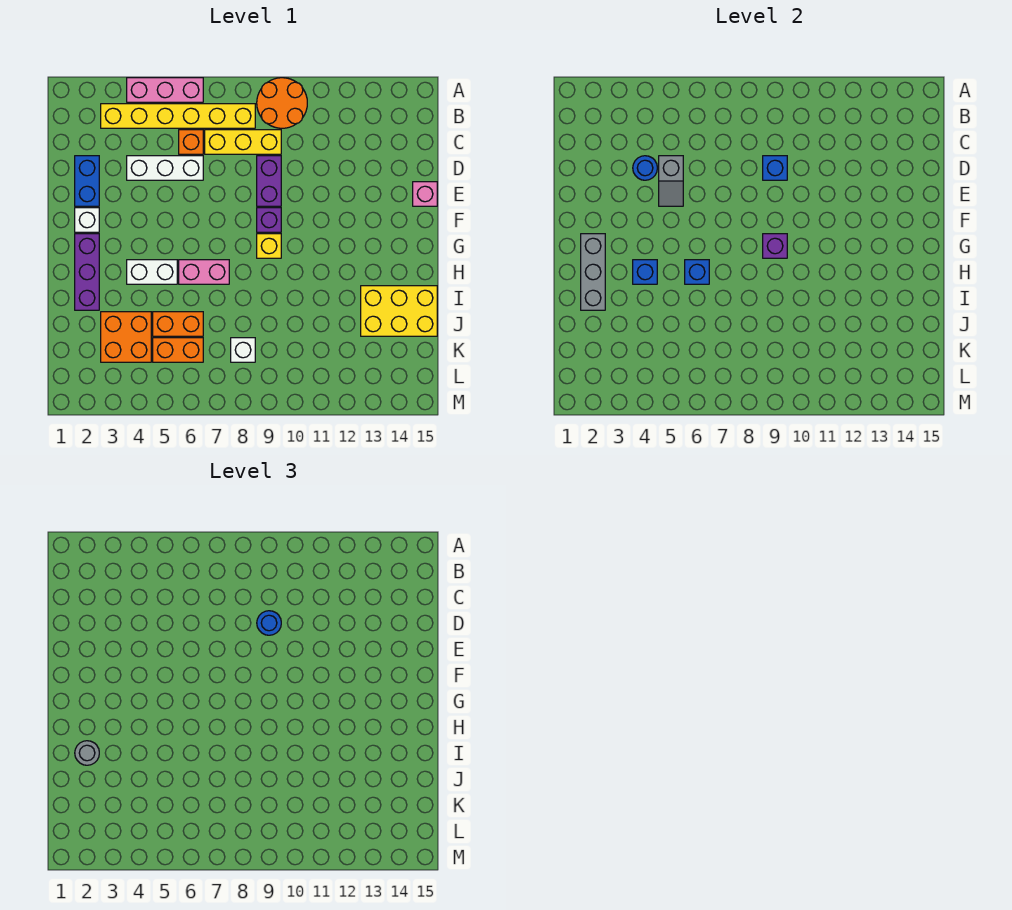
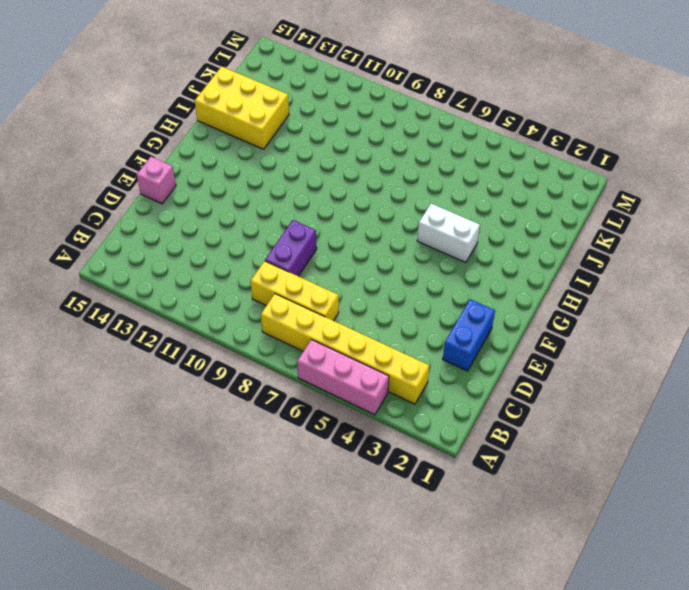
none -> orange round brick A9:B10 level 1
none -> orange brick C6 level 1
none -> white brick D4:D6 level 1

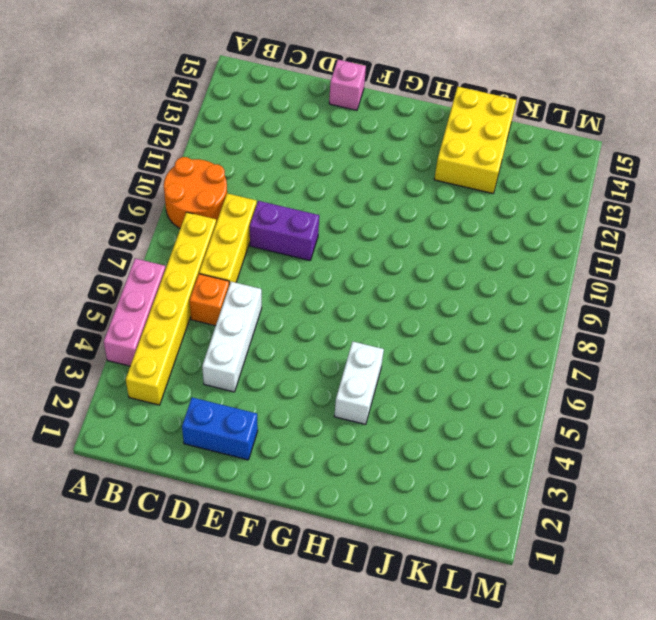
none -> white brick F2 level 1
none -> purple brick F9 level 1
none -> purple brick G2:I2 level 1

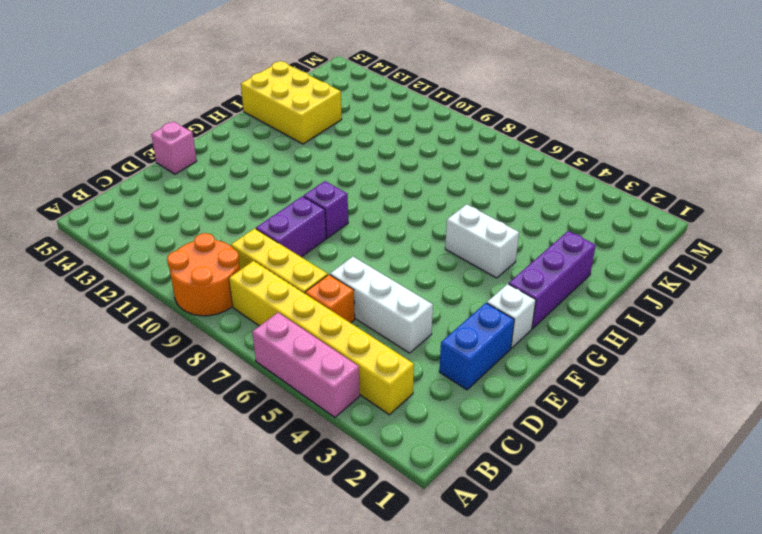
none -> yellow brick G9 level 1
none -> pink brick H6:H7 level 1
none -> orange brick J3:K4 level 1

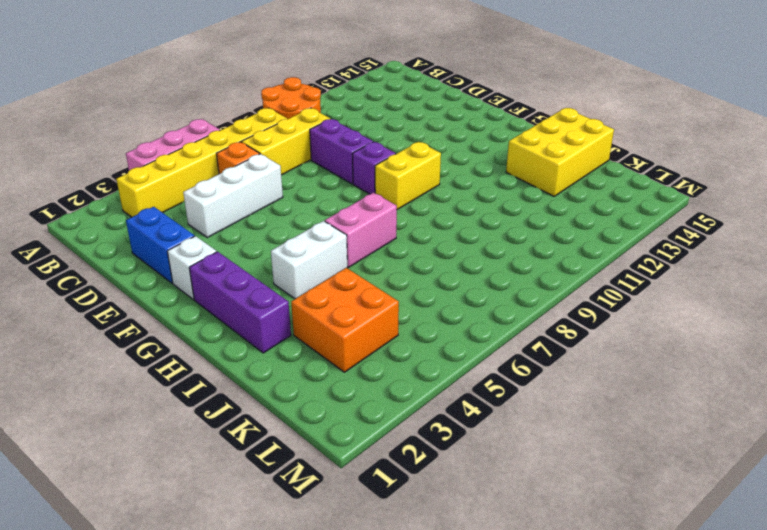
yellow brick G9:G10 level 1 -> yellow brick G9 level 1
none -> pink brick E15 level 1
none -> orange brick J5:J6 level 1
none -> orange brick K5:K6 level 1

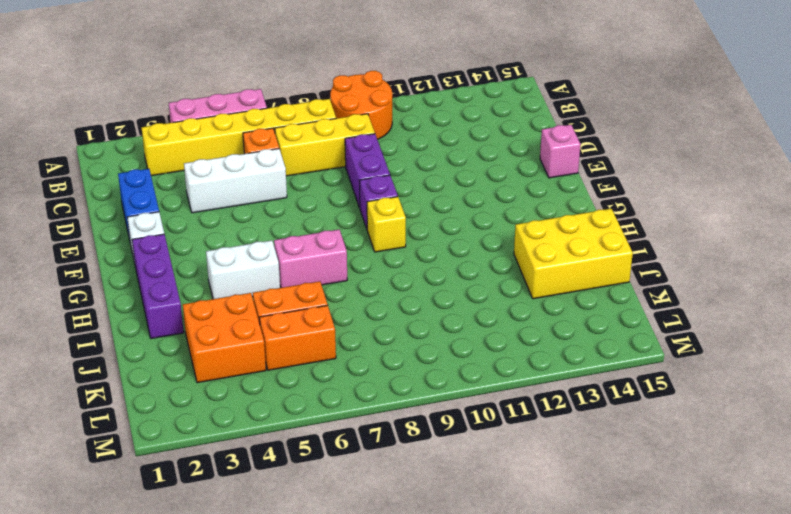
none -> white brick K8 level 1
none -> blue round brick D4 level 2
none -> grey slope D5:E5 level 2 top D

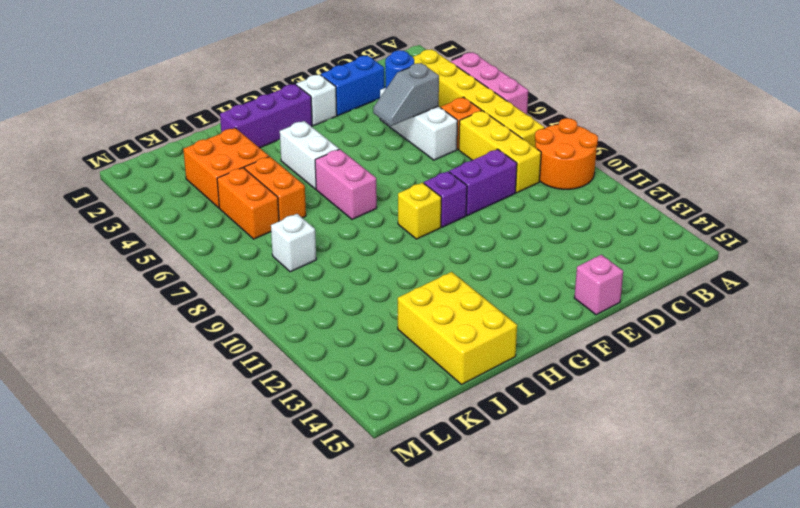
none -> blue brick D9 level 2
none -> grey brick G2:I2 level 2
none -> purple brick G9 level 2

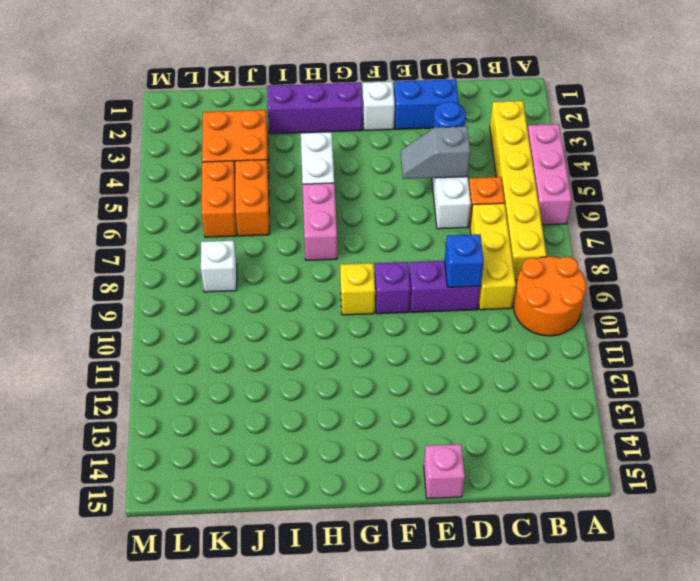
none -> yellow brick I13:J15 level 1
none -> grey brick G2:I2 level 2
none -> purple brick G9 level 2

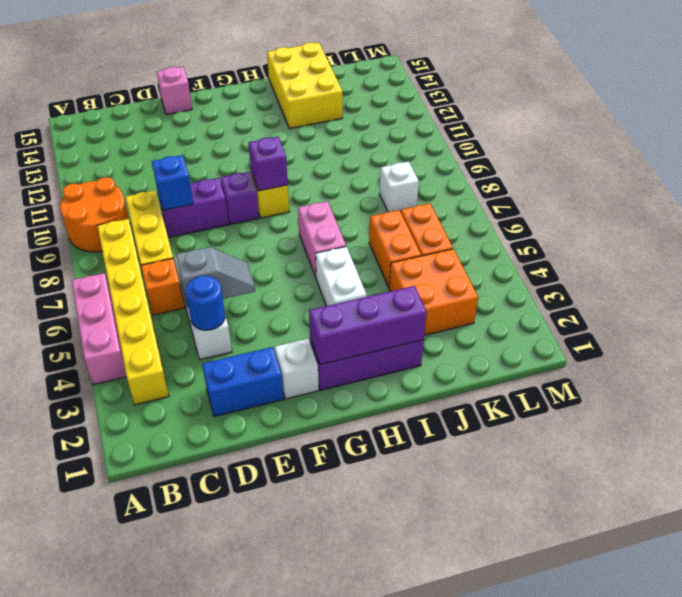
purple brick G2:I2 level 2 -> grey brick G2:I2 level 2
none -> blue brick H4 level 2
none -> blue brick H6 level 2
none -> blue round brick D9 level 3

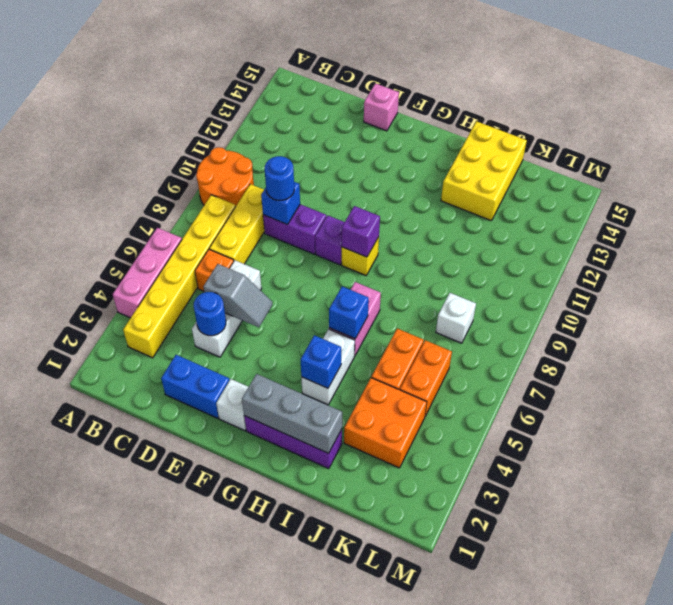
none -> grey round brick I2 level 3

